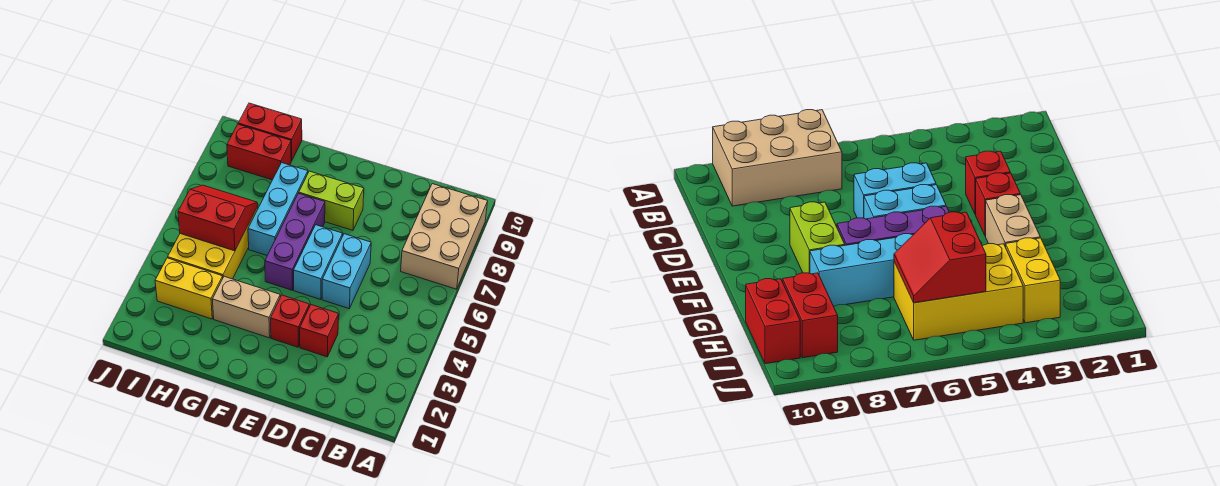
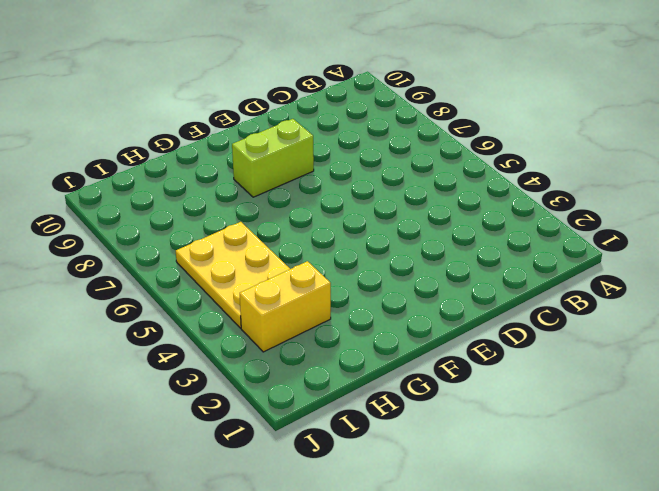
yellow plate H4:I6 level 1 -> yellow brick H4:I6 level 1
none -> tan brick A7:B9 level 1
none -> red brick D3 level 1
none -> cyan brick D5:D6 level 1

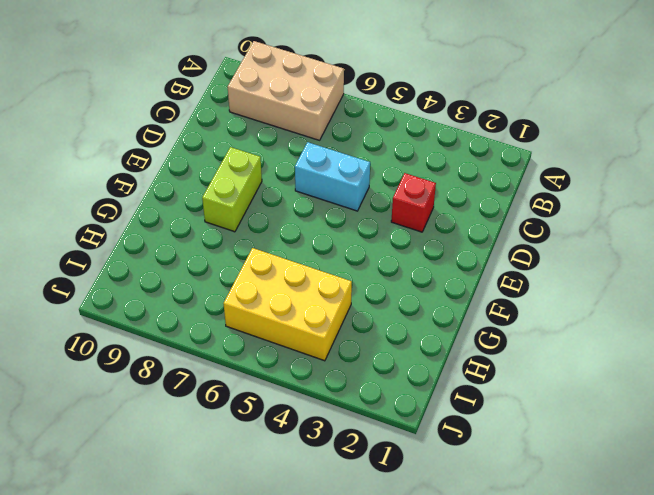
none -> red brick E3 level 1
none -> cyan brick E5:E6 level 1
none -> tan brick F3:G3 level 1

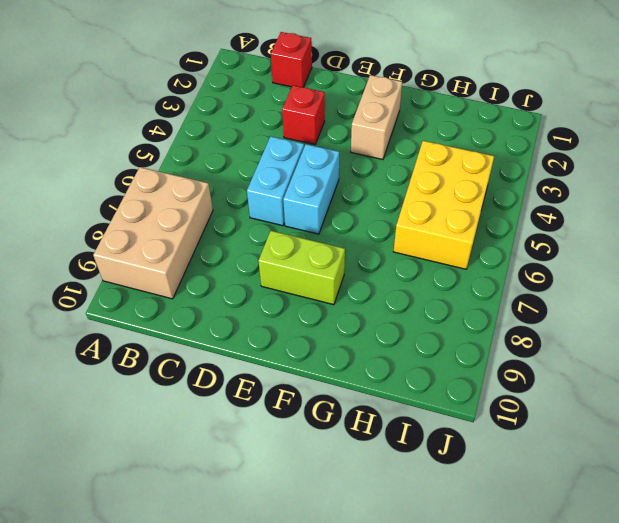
red brick C1 level 1 -> red brick E3 level 1
tan brick F2:F3 level 1 -> tan brick F3:G3 level 1
none -> purple brick F5:F7 level 1
none -> cyan brick G6:G8 level 1
none -> yellow brick H3:I3 level 1

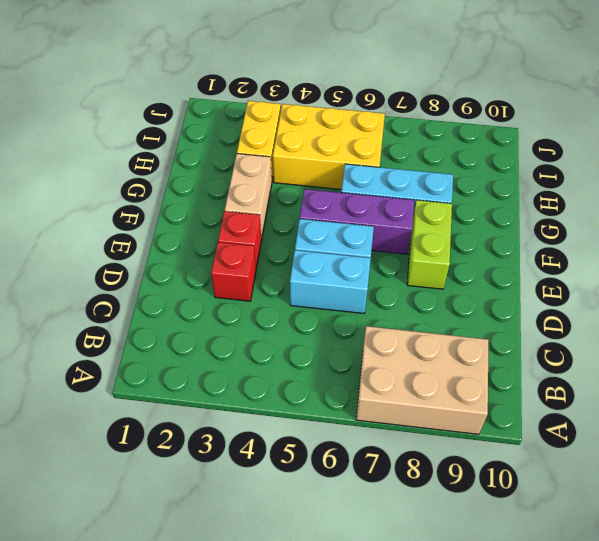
none -> red brick H9:I9 level 1
none -> red brick H10:I10 level 1
none -> red slope H5:I6 level 2 top 5

